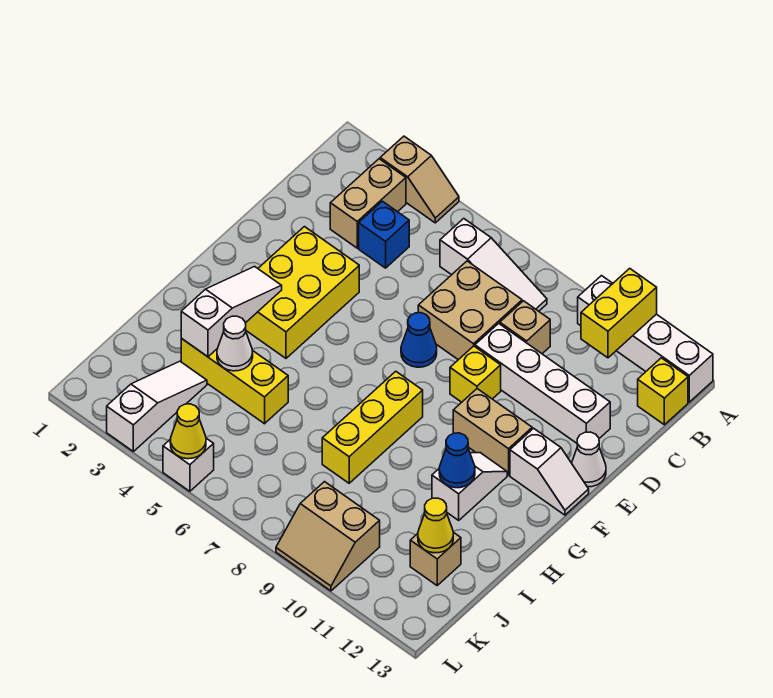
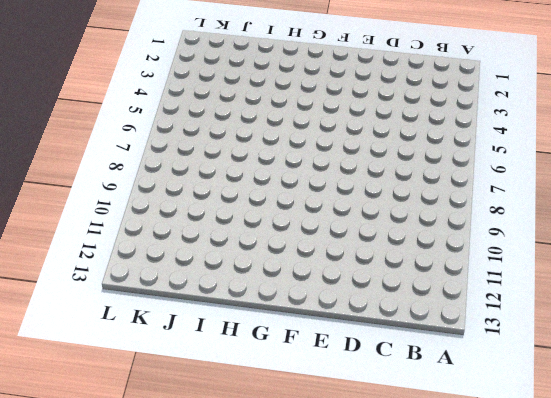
none -> tan slope A3:A4 level 1 top 3
none -> white brick A10:A13 level 1
none -> tan brick B3:C3 level 1

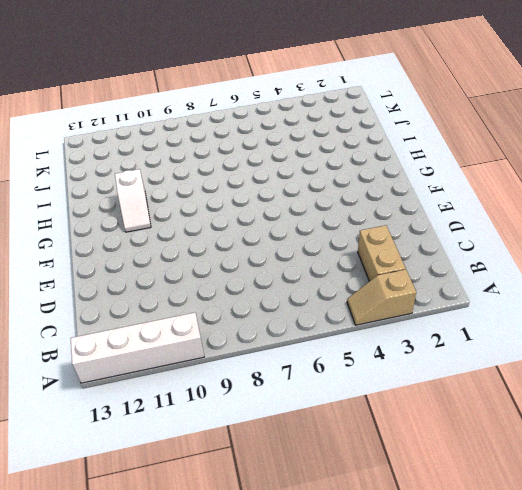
none -> white slope B6:B8 level 1 top 6
none -> yellow brick B13 level 1
none -> blue brick C4 level 1

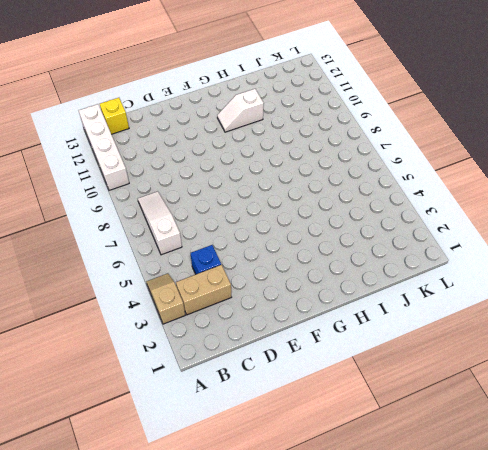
none -> tan brick C7:D8 level 1
none -> tan brick C9 level 1
none -> white brick D9:D12 level 1

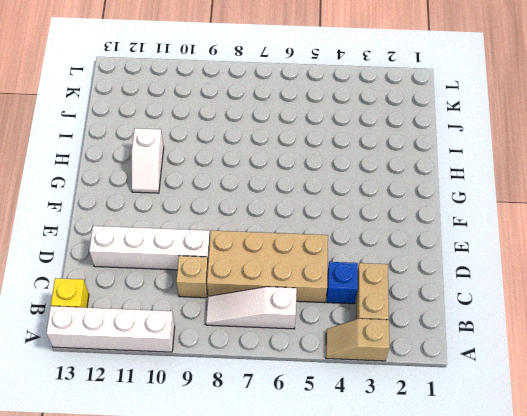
tan brick C5:D8 level 1 -> tan brick C7:D8 level 1
none -> yellow brick E3:G4 level 1
none -> blue cone E7 level 1
none -> yellow brick E9 level 1

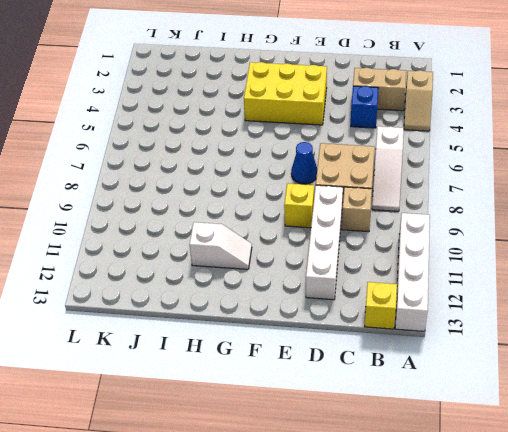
none -> white cone E13 level 1
none -> tan brick F10:F11 level 1
none -> white slope F12:F13 level 1 top 12

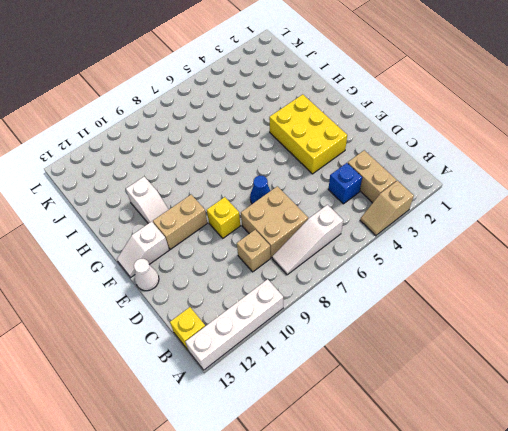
none -> white brick D9:D12 level 1
none -> yellow brick G8:I8 level 1
none -> yellow brick I3:I5 level 1

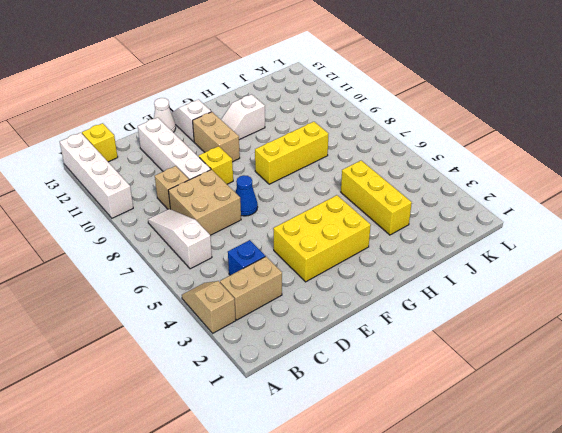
none -> white slope J3:L3 level 1 top L
none -> tan brick J12 level 1
none -> tan slope K9:L10 level 1 top K

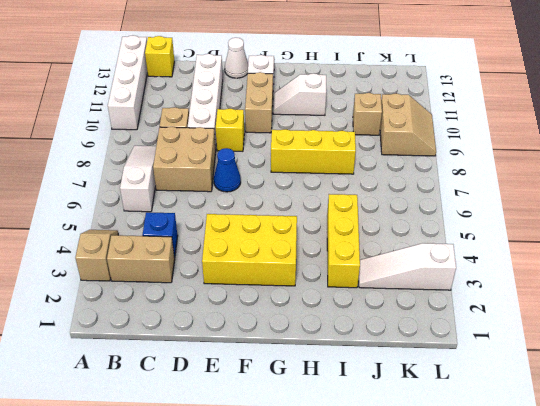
tan brick J10 level 1 -> tan brick J12 level 1
none -> white brick L5 level 1
none -> yellow brick A11:B11 level 2
none -> white slope G3:I3 level 2 top I

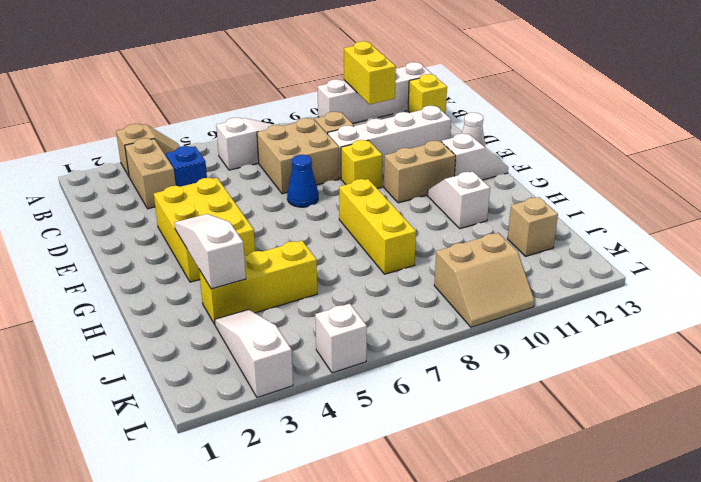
none -> blue cone H11 level 2
none -> white cone I4 level 2
none -> yellow cone J12 level 2

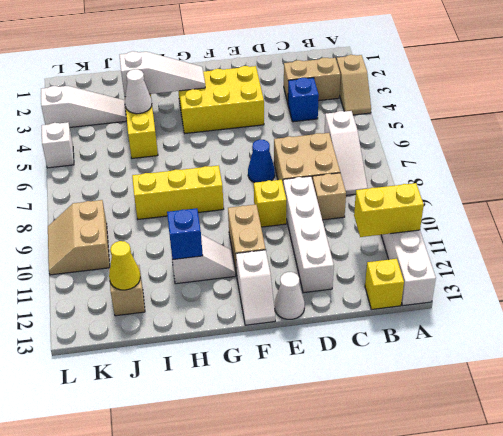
blue brick H11 level 2 -> blue cone H11 level 2
none -> yellow cone L5 level 2

